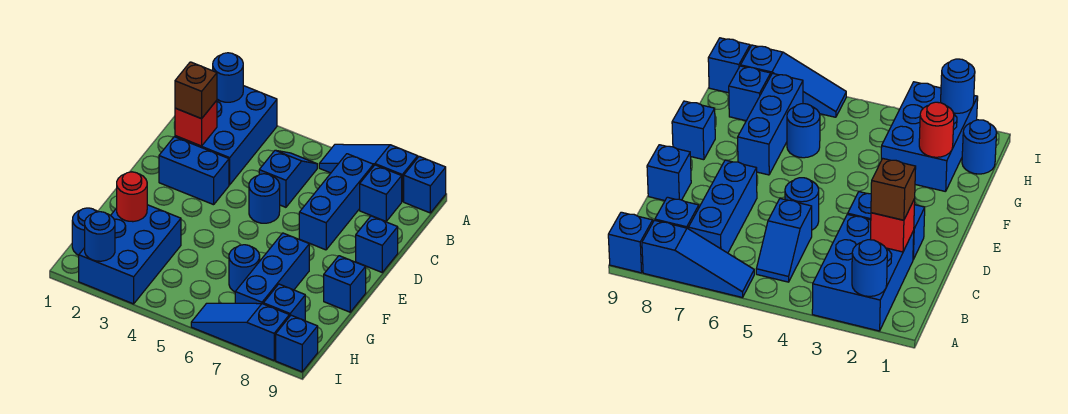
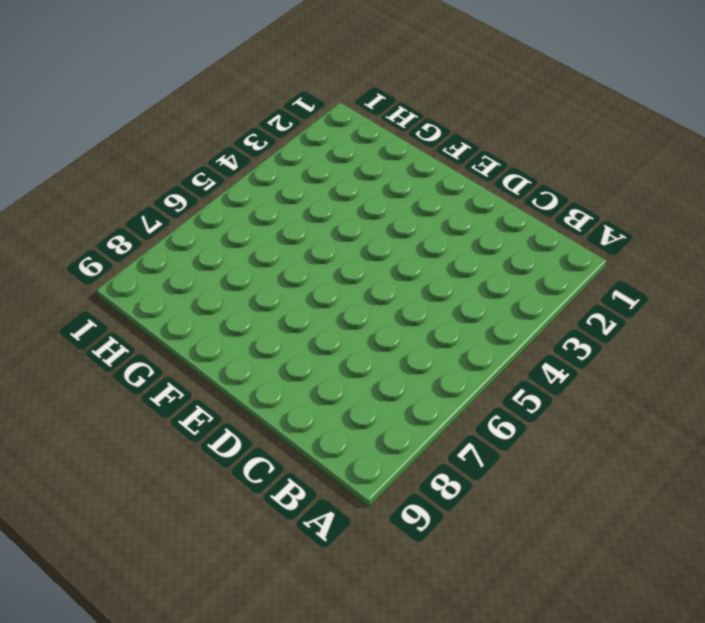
none -> blue brick A2:C3 level 1
none -> blue slope A6:A8 level 1 top 8
none -> blue brick A9 level 1

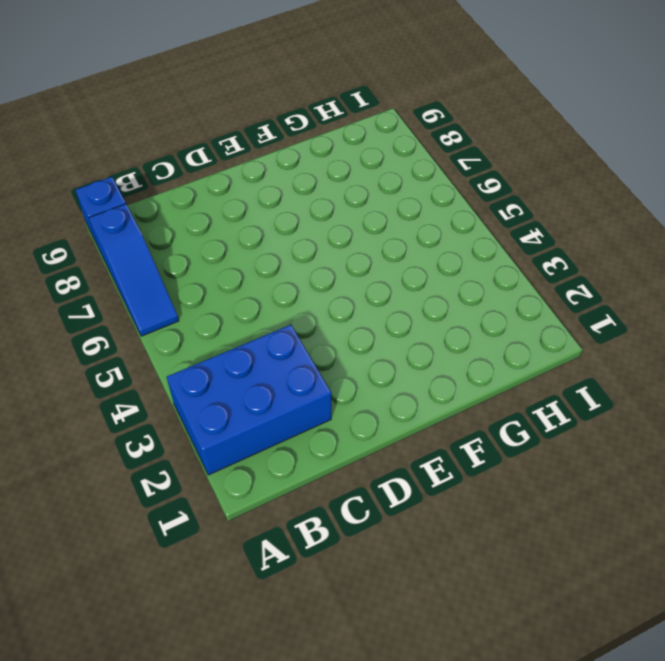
none -> blue slope B5:C5 level 1 top C
none -> blue brick B7:D7 level 1
none -> blue brick B8 level 1

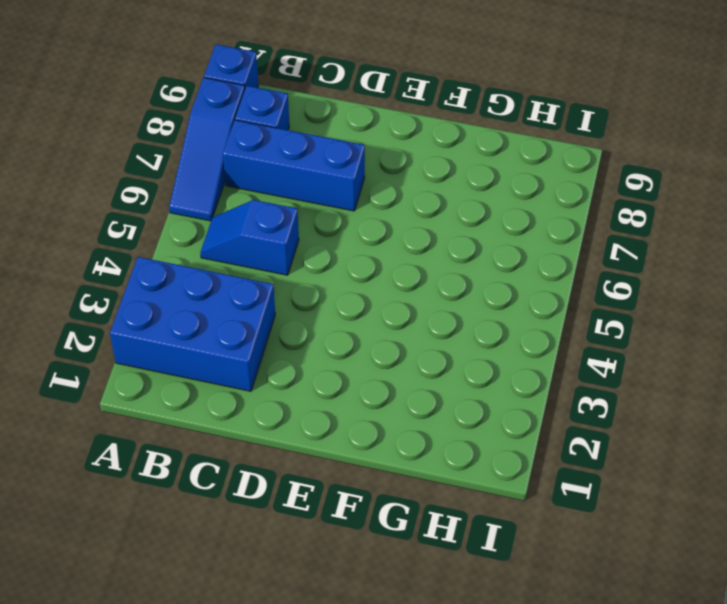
none -> blue brick D2:D3 level 1
none -> blue round brick D5 level 1
none -> blue brick D9 level 1

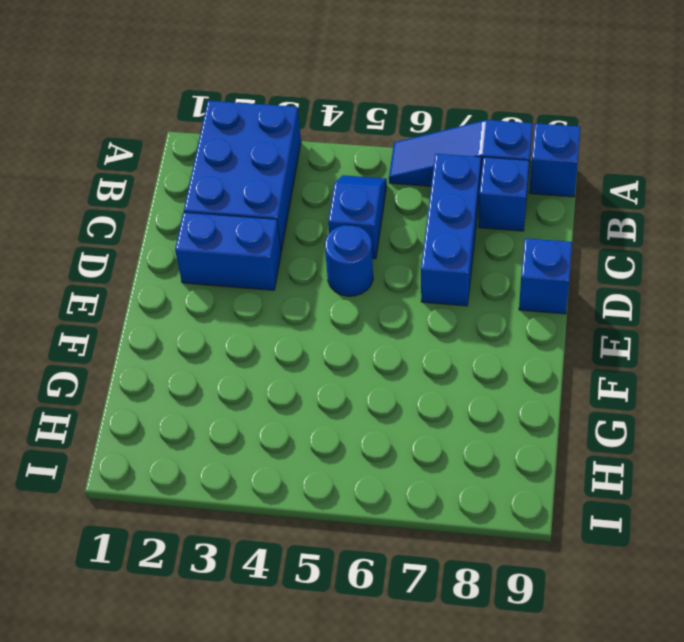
none -> blue brick F7:H7 level 1
none -> blue brick F9 level 1
none -> blue brick G2:I3 level 1

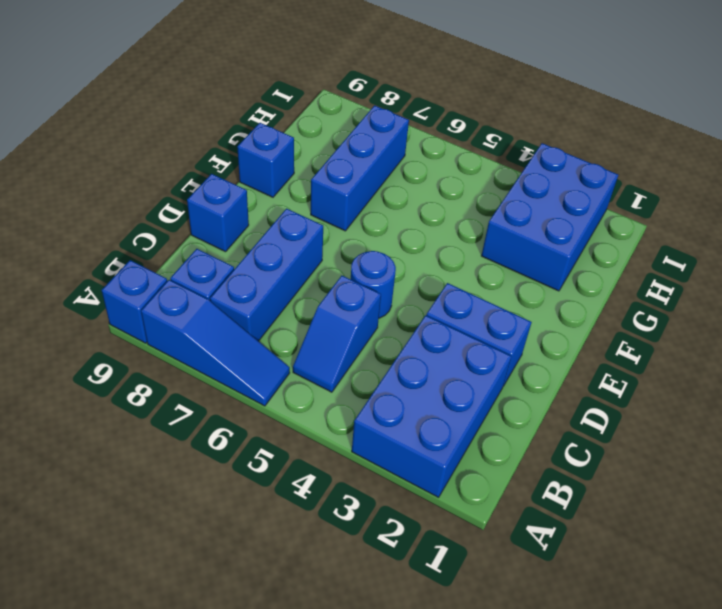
none -> blue round brick G6 level 1
none -> blue round brick H1 level 1
none -> blue brick H8 level 1

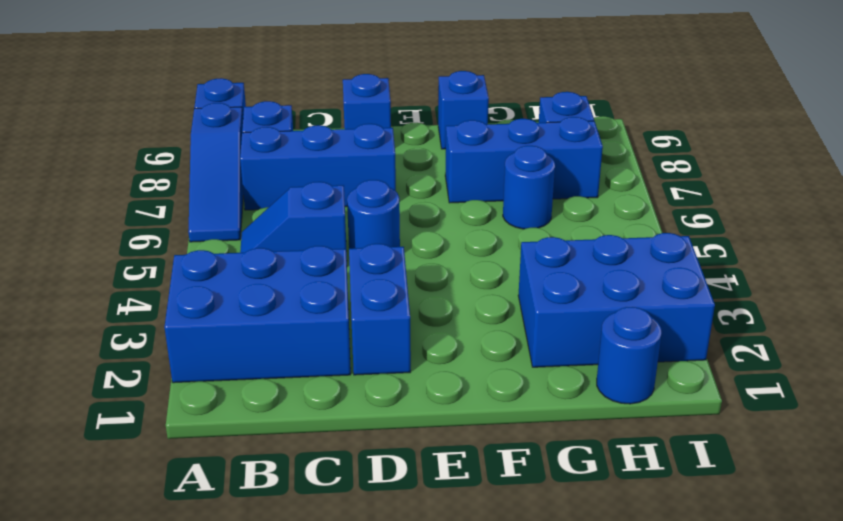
none -> blue slope I6:I8 level 1 top 8
none -> blue brick I9 level 1
none -> blue round brick A2 level 2

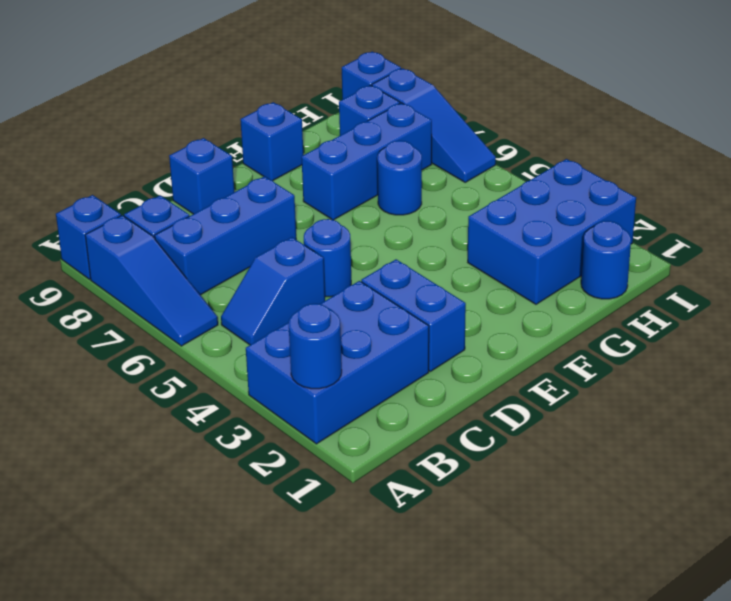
none -> red brick C2 level 2
none -> red round brick G2 level 2
none -> blue round brick I2 level 2

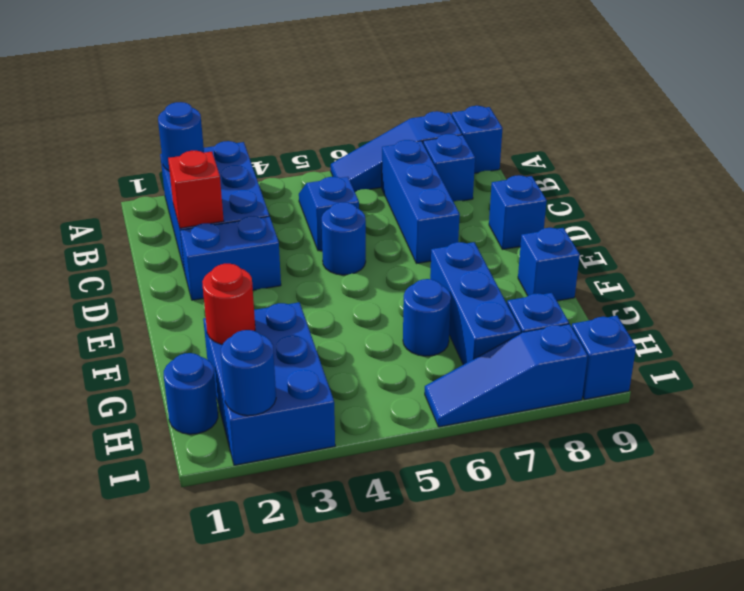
none -> brown brick C2 level 3

